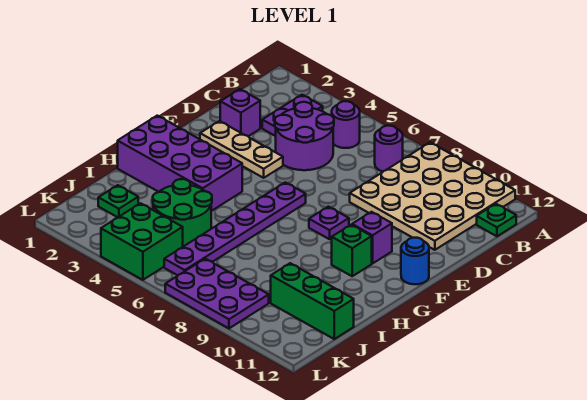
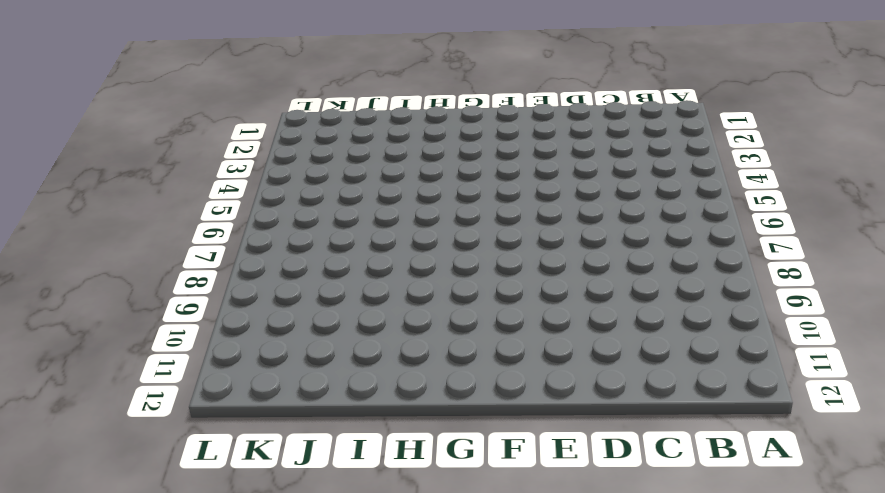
none -> tan plate A8:D11 level 1
none -> purple plate B3:C3 level 1
none -> purple round brick B5 level 1

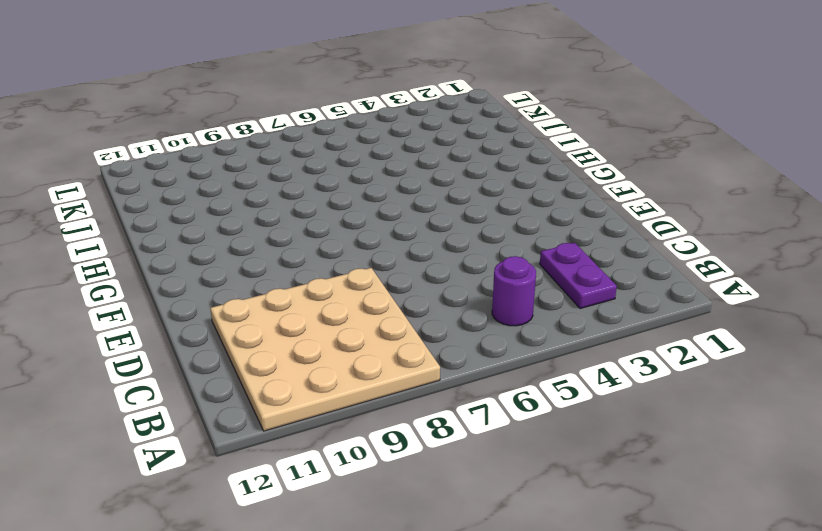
none -> purple round brick B7 level 1
none -> green plate B12 level 1
none -> purple round brick C4:D5 level 1

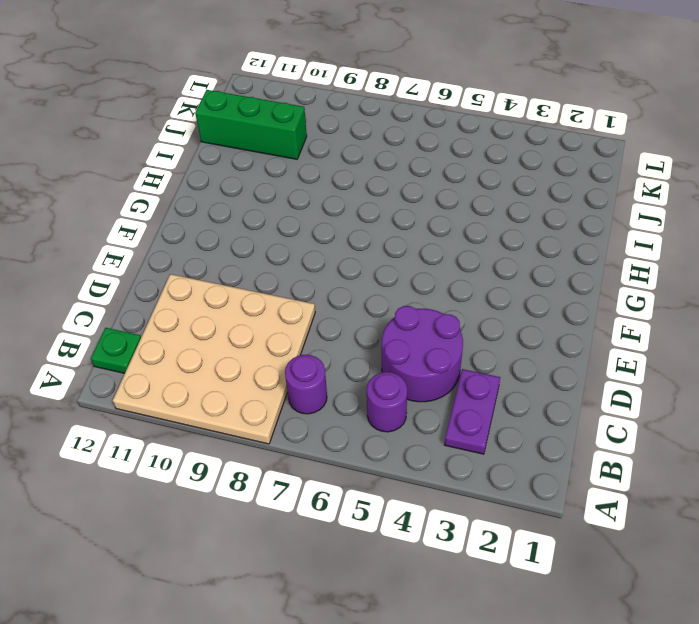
none -> purple brick D2 level 1
none -> tan plate E2:E4 level 1
none -> purple plate F6:K6 level 1

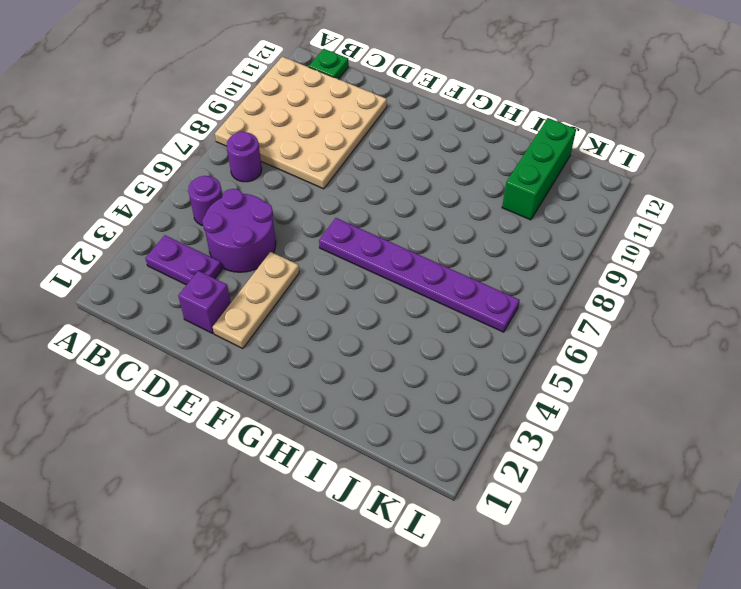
none -> purple plate F8 level 1
none -> purple brick F10 level 1
none -> blue round brick F12 level 1

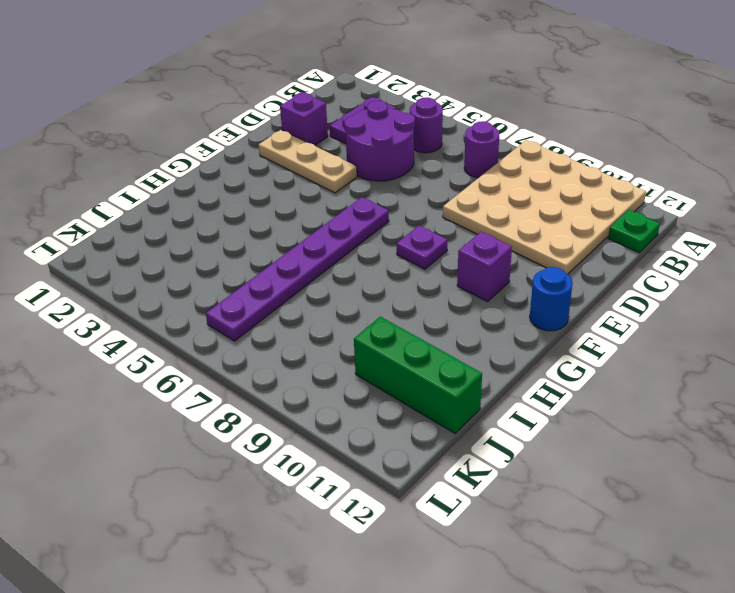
none -> purple brick G1:H4 level 1
none -> green brick G10 level 1
none -> green round brick I4:J5 level 1

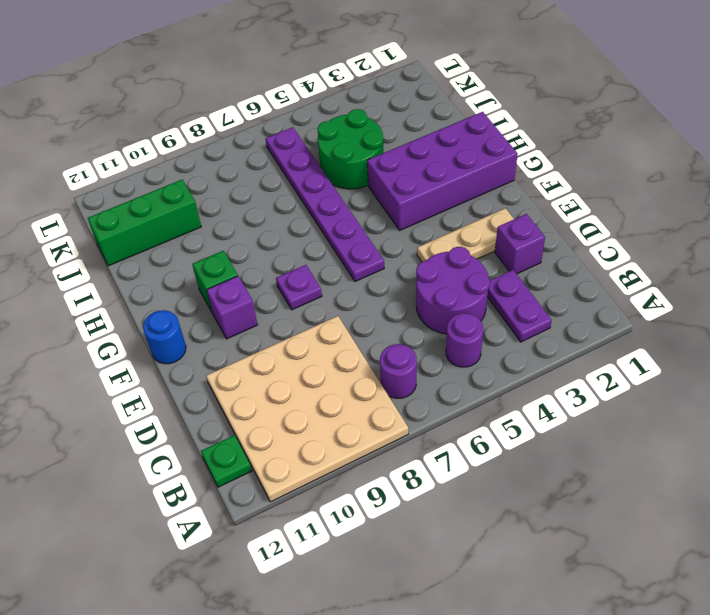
none -> green plate J2 level 1
none -> green brick K4:L5 level 1
none -> purple plate K7:L9 level 1

